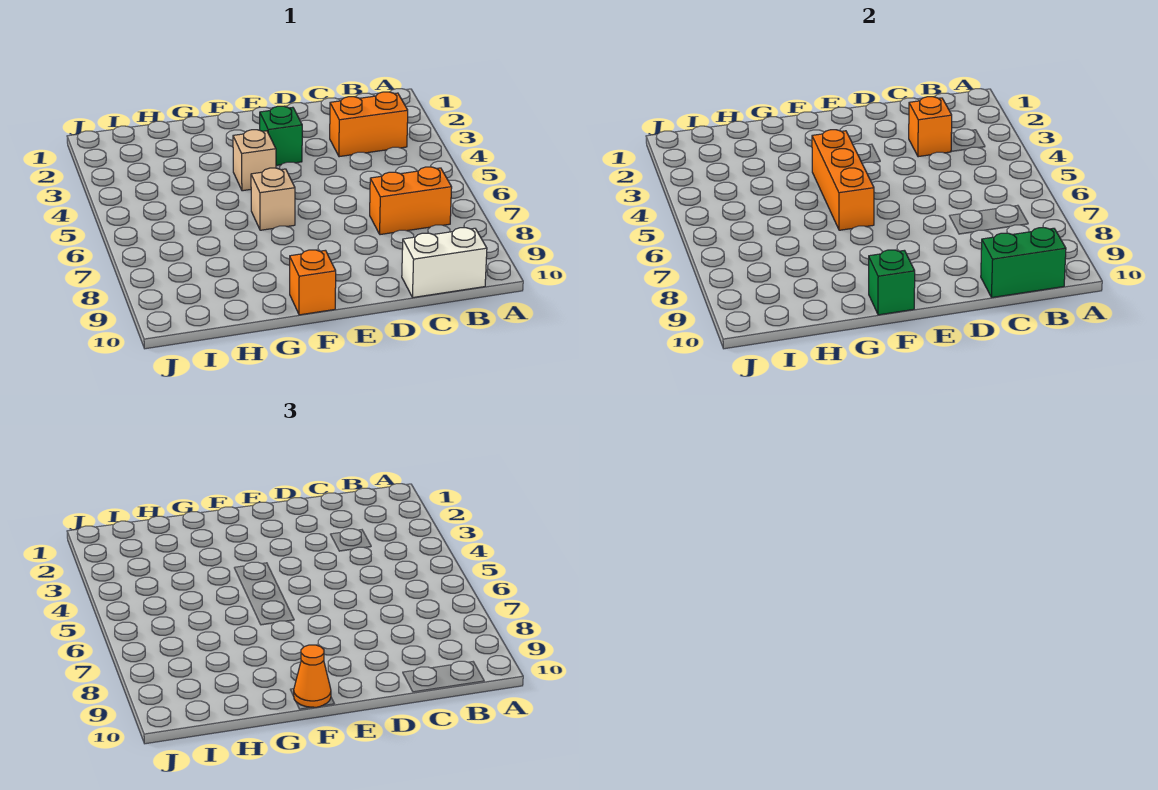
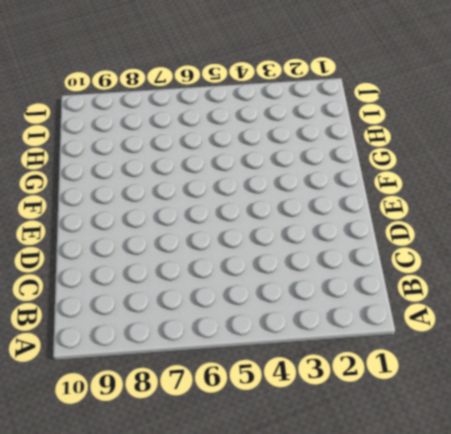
none -> orange brick B3:C3 level 1
none -> orange brick B7:C7 level 1
none -> white brick B10:C10 level 1

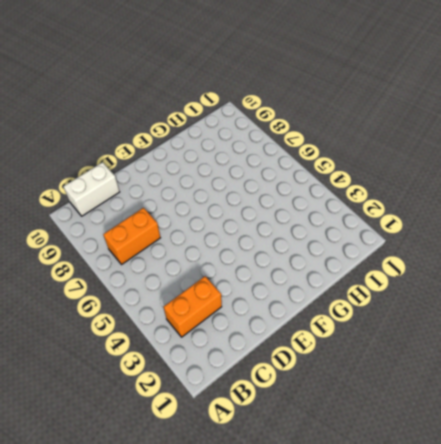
none -> green brick E3 level 1
none -> tan brick F4 level 1
none -> tan brick F6 level 1

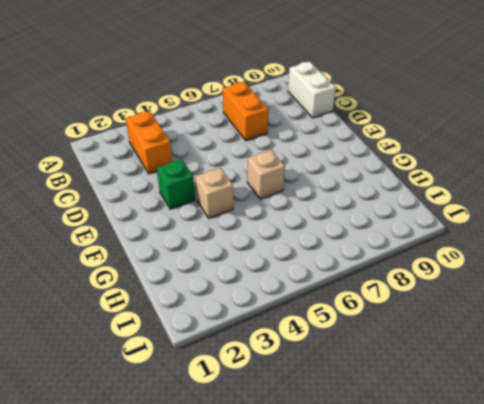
none -> orange brick F10 level 1
none -> green brick B10:C10 level 2
none -> orange brick C3 level 2

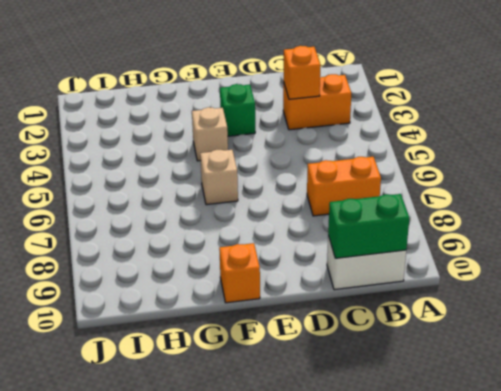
none -> orange brick F4:F6 level 2
none -> green brick F10 level 2
none -> orange cone F10 level 3

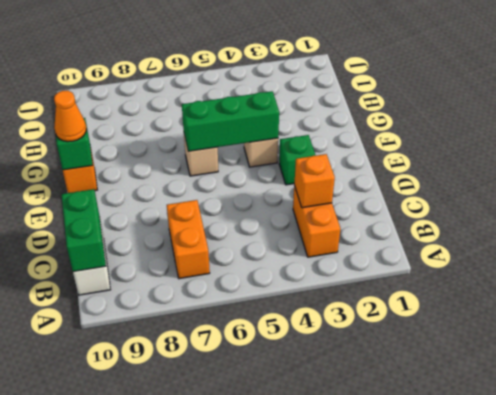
green brick F4:F6 level 2 -> orange brick F4:F6 level 2

